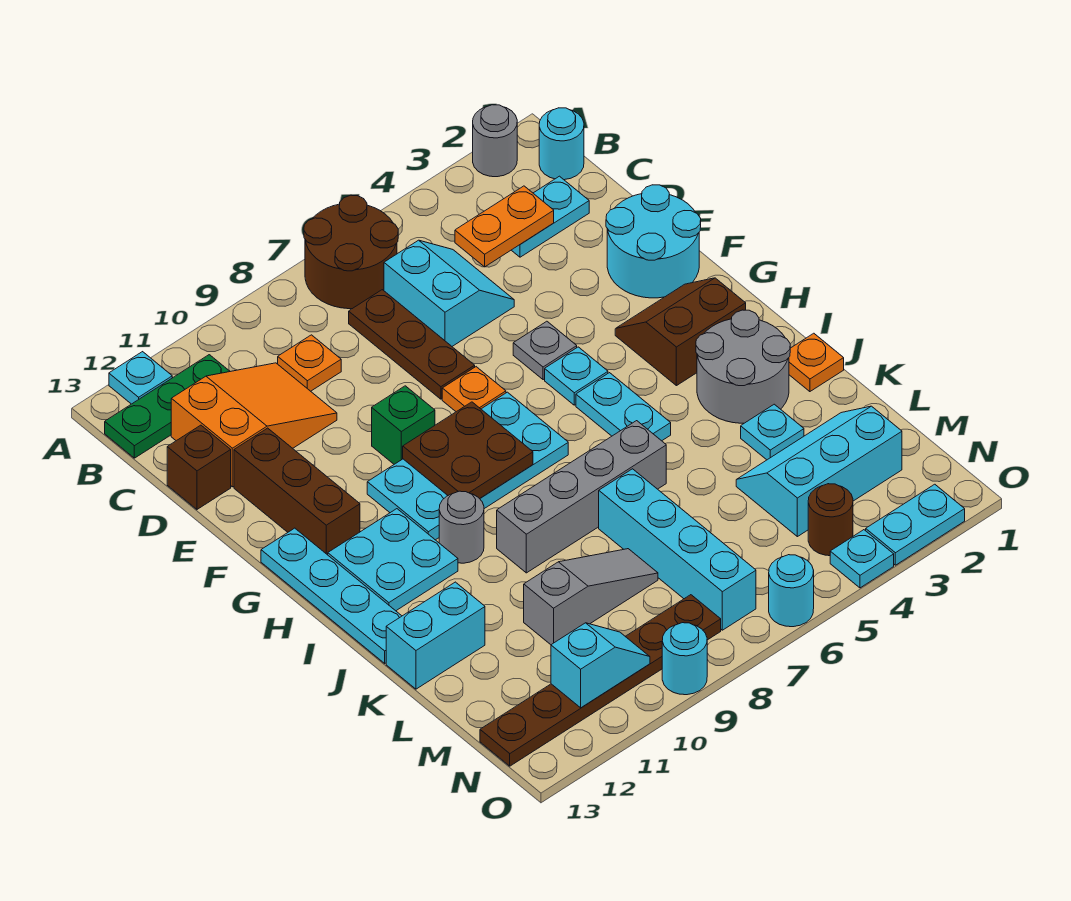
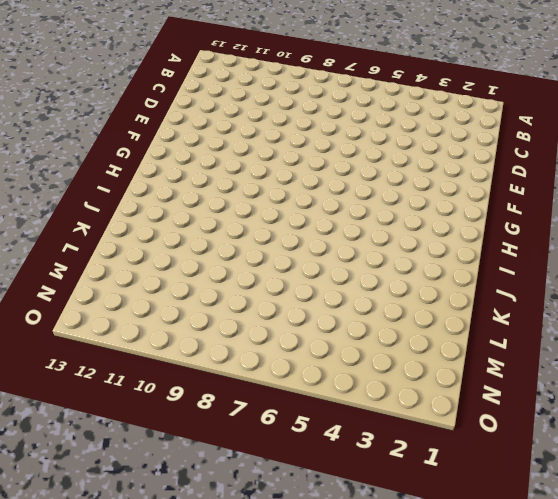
none -> grey round brick A2 level 1
none -> brown round brick A6:B7 level 1
none -> cyan plate A12 level 1
none -> cyan round brick B1 level 1

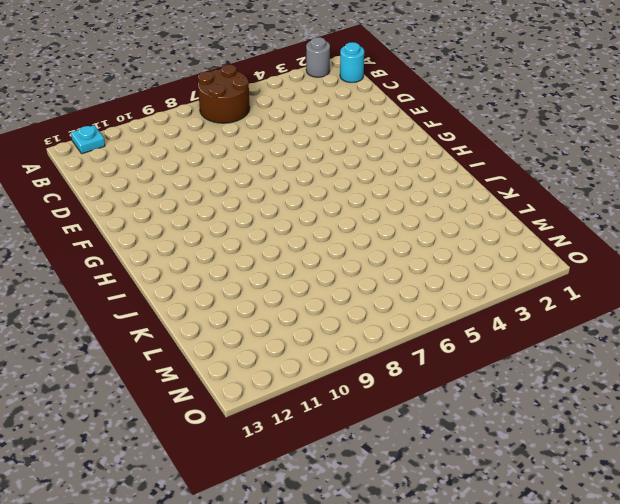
none -> green plate B11:B13 level 1
none -> cyan plate C2:C3 level 1
none -> cyan slope C5:D6 level 1 top 6
none -> brown plate C7:E7 level 1

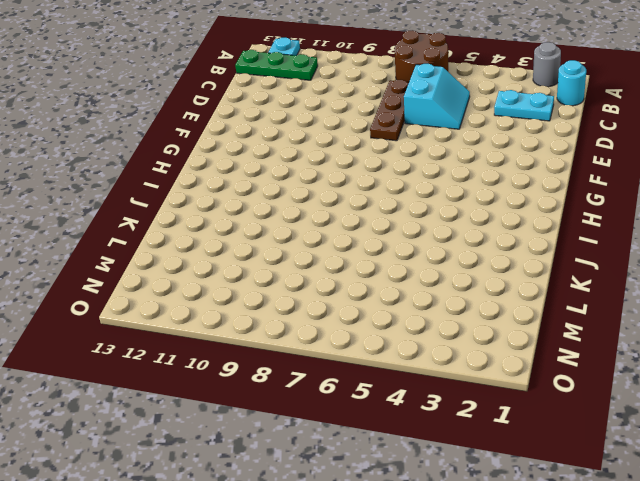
none -> orange plate C9 level 1
none -> orange slope C10:D12 level 1 top 12
none -> brown brick D13 level 1
none -> cyan round brick E1:F2 level 1

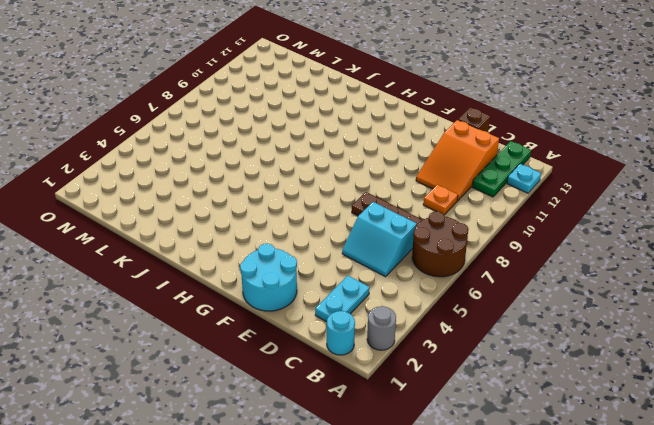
none -> brown brick E12:G12 level 1
none -> grey plate F5 level 1
none -> orange plate F7 level 1
none -> green brick F9 level 1

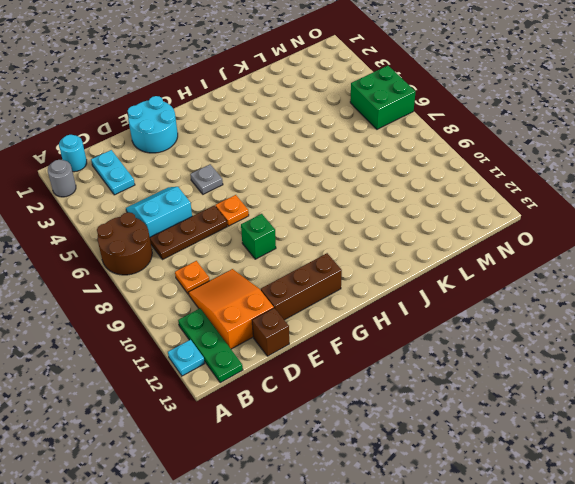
green brick N5:O6 level 1 -> cyan round brick O6 level 1
none -> brown slope G2:H3 level 1 top H
none -> cyan plate G5 level 1
none -> cyan plate G7:H10 level 1
none -> cyan plate G13:J13 level 1

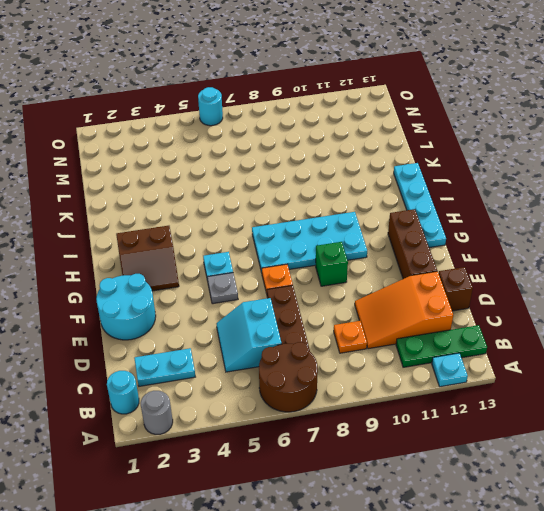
none -> cyan plate H5:I5 level 1
none -> cyan plate H11:I12 level 1
none -> grey round brick I2:J3 level 1
none -> grey round brick I10 level 1

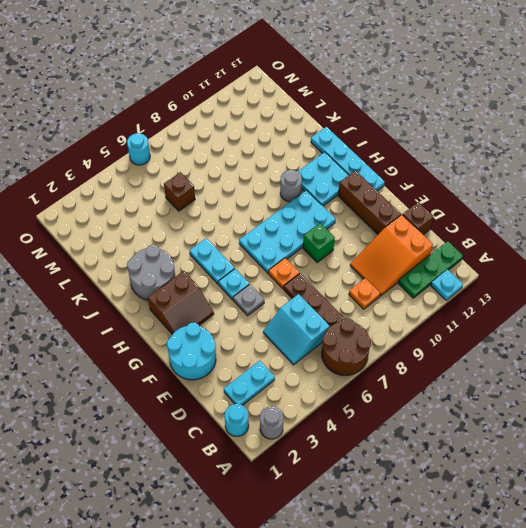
brown brick L6 level 1 -> none
none -> orange plate J1 level 1
none -> grey brick J6:J9 level 1
none -> cyan plate K3 level 1
none -> cyan brick K7:N7 level 1

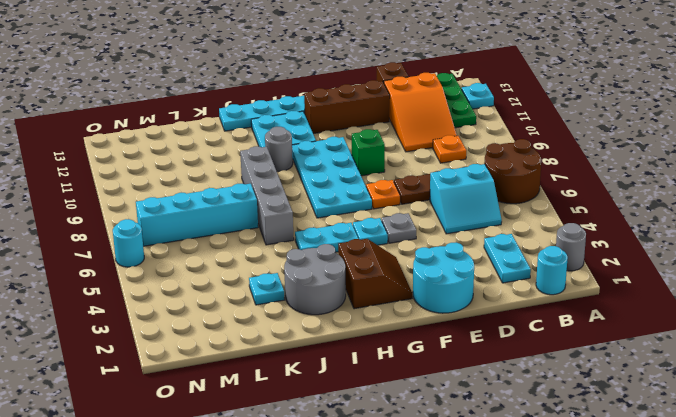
none -> orange plate J1 level 1
none -> cyan brick K12:K13 level 1
none -> cyan slope L2:M4 level 1 top M
none -> grey slope L8:L10 level 1 top 10

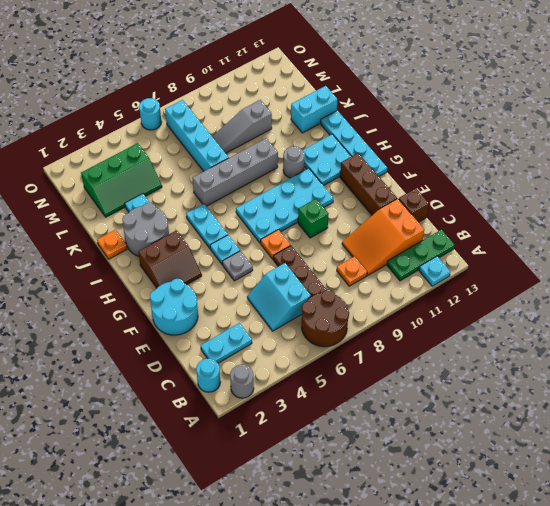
green slope L2:M4 level 1 top M -> cyan slope L2:M4 level 1 top M
none -> brown round brick N4 level 1
none -> brown plate N8:N13 level 1
none -> cyan plate O2:O3 level 1
none -> cyan plate O4 level 1

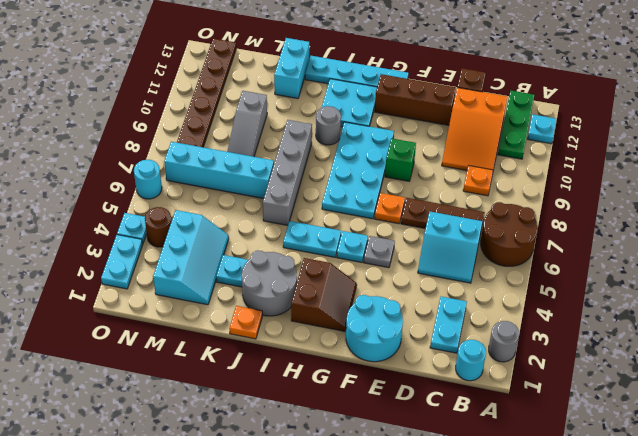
none -> cyan round brick O9 level 1
none -> orange plate C3:C4 level 2
none -> brown plate G8:H9 level 2
none -> cyan slope N10:N11 level 2 top 11

